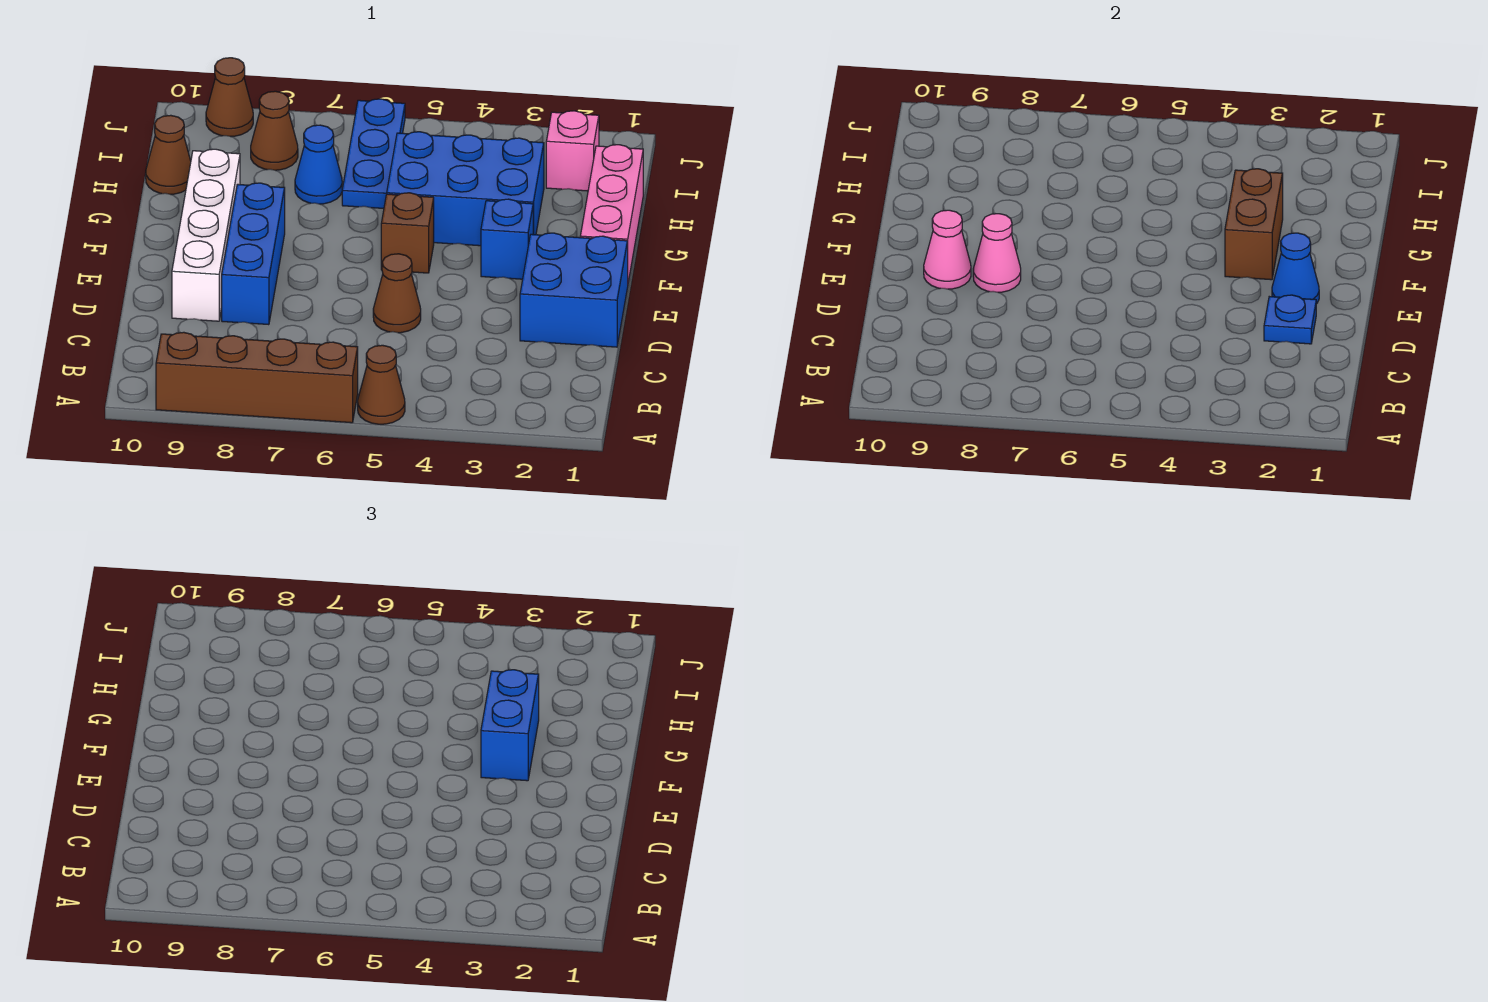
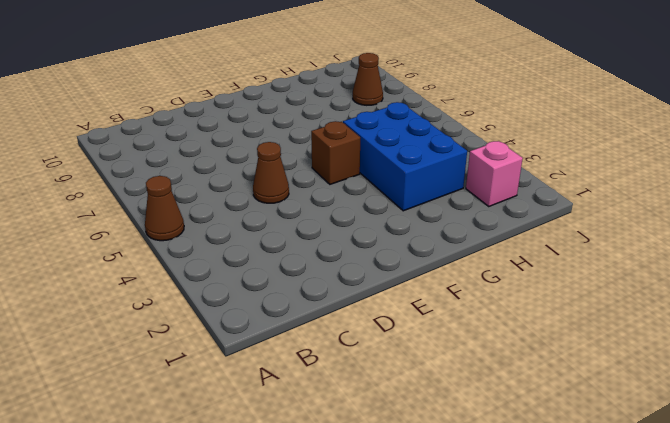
none -> brown brick A6:A9 level 1
none -> blue brick D1:E2 level 1
none -> blue brick D8:F8 level 1

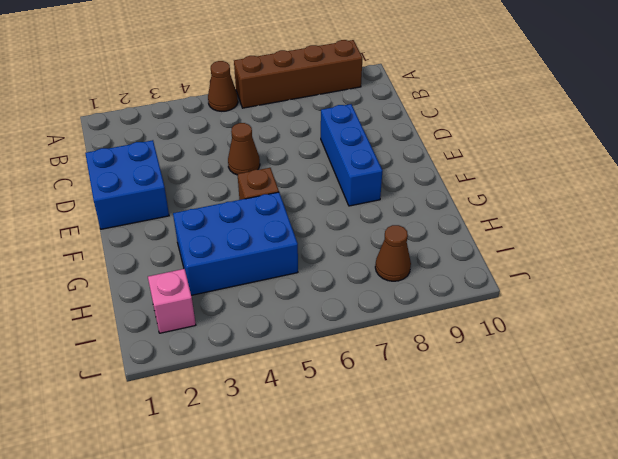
none -> white brick D9:G9 level 1
none -> pink brick F1:H1 level 1
none -> blue brick F3 level 1

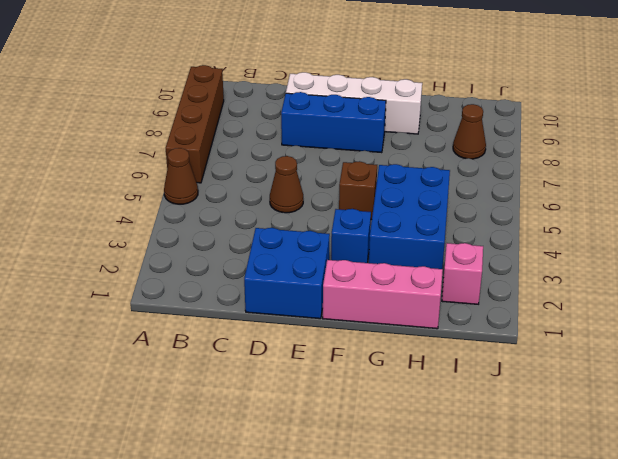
none -> blue plate H6:J6 level 1
none -> blue cone H7 level 1
none -> brown cone H10 level 1

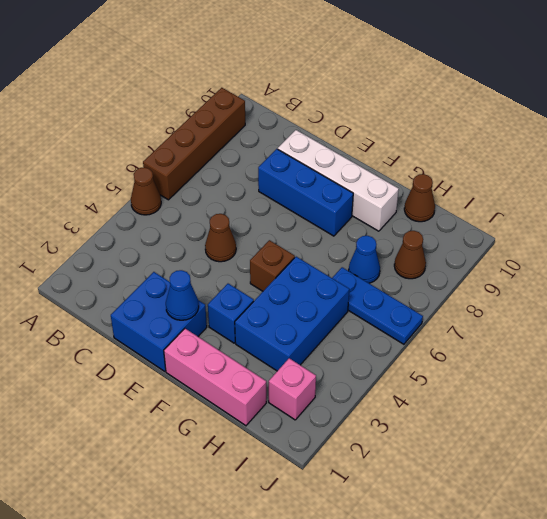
none -> brown cone J9 level 1
none -> blue plate D2 level 2
none -> pink cone E8 level 2

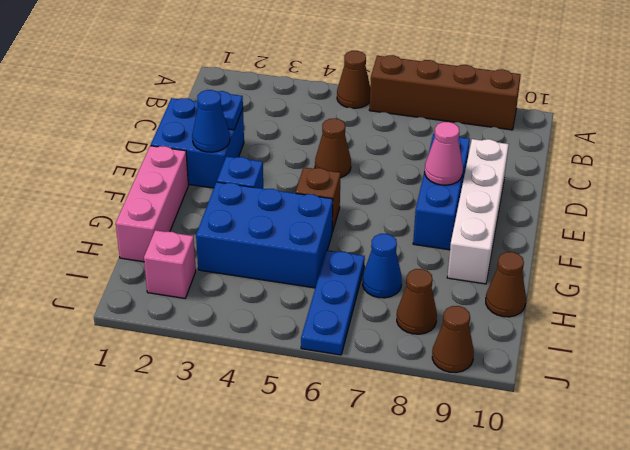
none -> pink cone E9 level 2
none -> brown brick F3:G3 level 2
none -> blue brick F3:G3 level 3

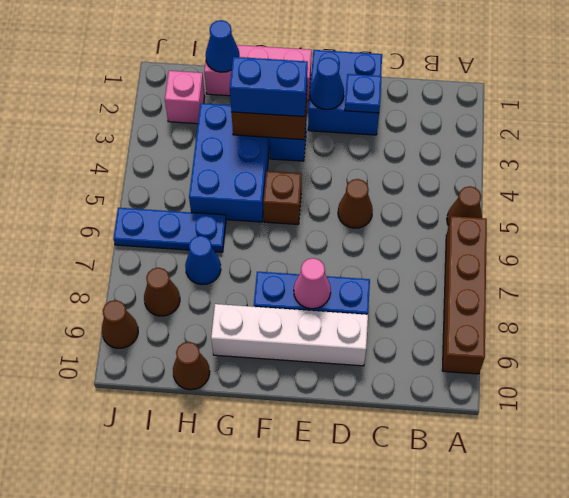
blue cone H1 level 2 -> none
none -> pink cone E9 level 2

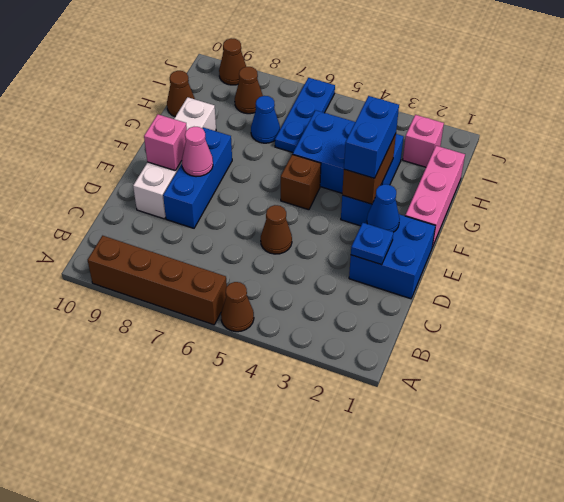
pink brick E9 level 2 -> pink cone E9 level 2

